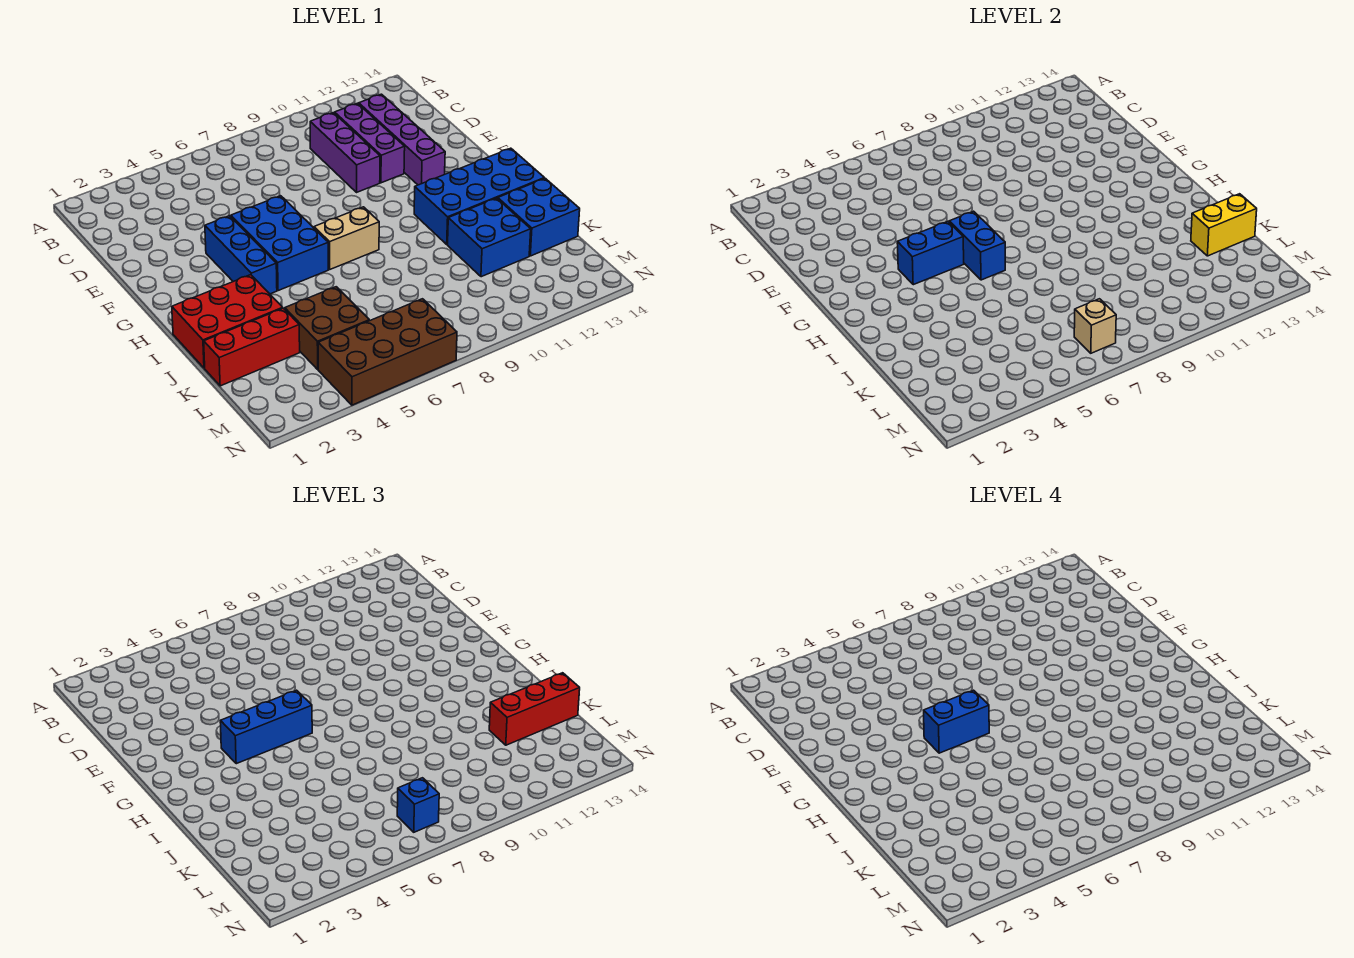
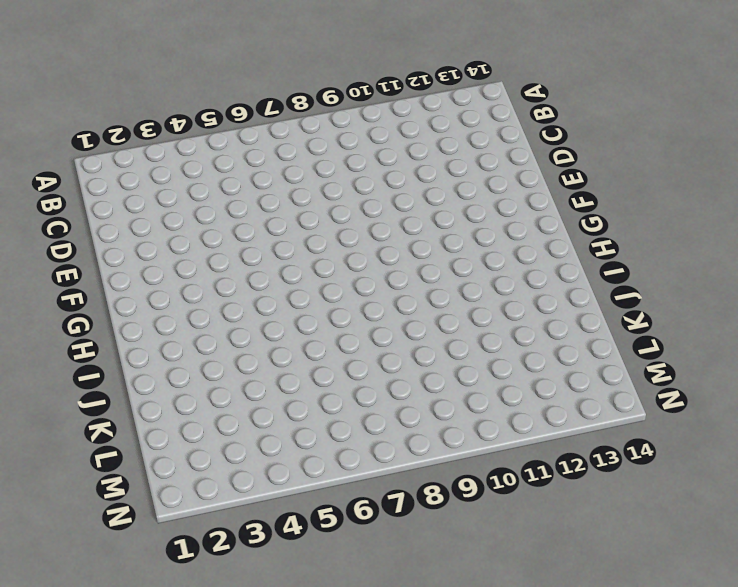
none -> purple brick C10:E10 level 1
none -> purple brick C11:E11 level 1
none -> purple brick C12:F12 level 1

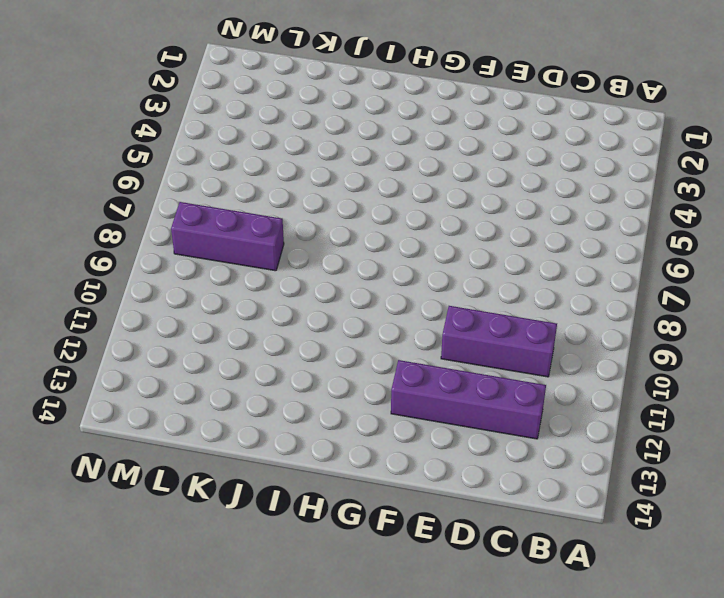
purple brick K8:M8 level 1 -> purple brick C11:E11 level 1
none -> blue brick F4:H4 level 1
none -> blue brick F5:H6 level 1
none -> tan brick H7:H8 level 1

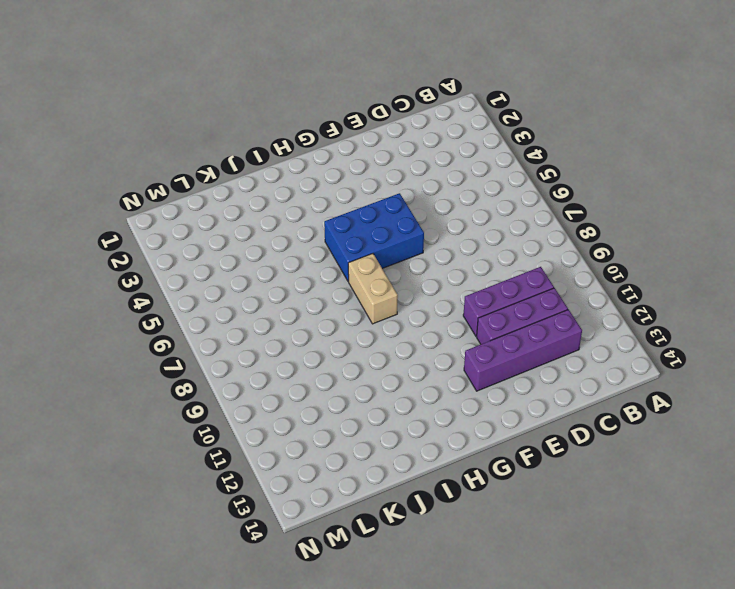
none -> blue brick F4:H4 level 1
none -> blue brick H11:I14 level 1
none -> red brick I1:J3 level 1

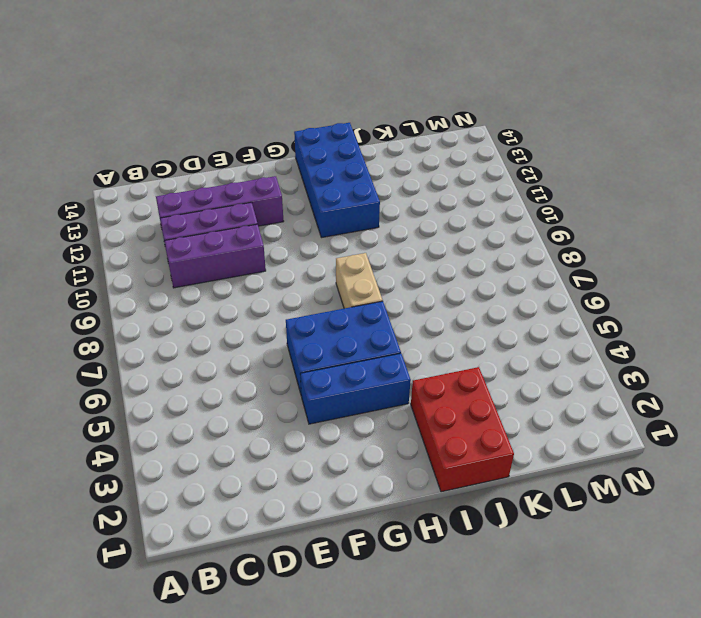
none -> blue brick J11:K12 level 1
none -> blue brick J13:K14 level 1
none -> red brick K1:K3 level 1

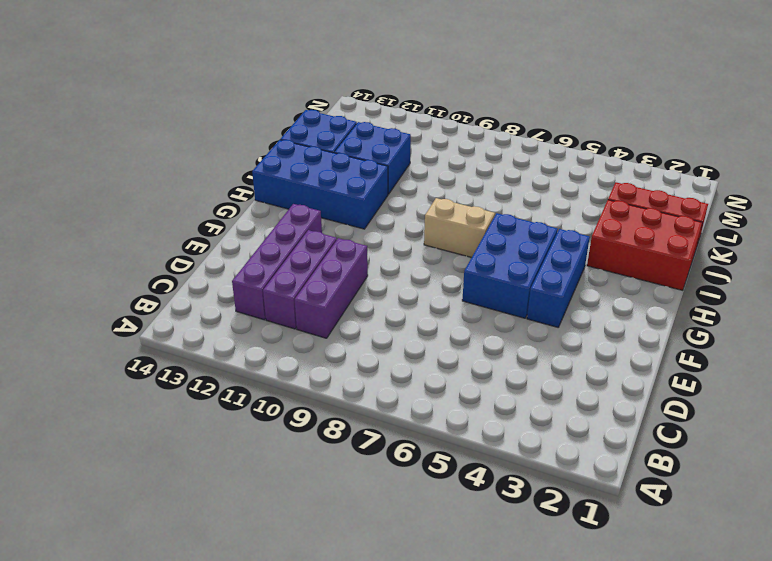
none -> brown brick K4:L5 level 1
none -> brown brick M4:N7 level 1
none -> blue brick G4:G5 level 2

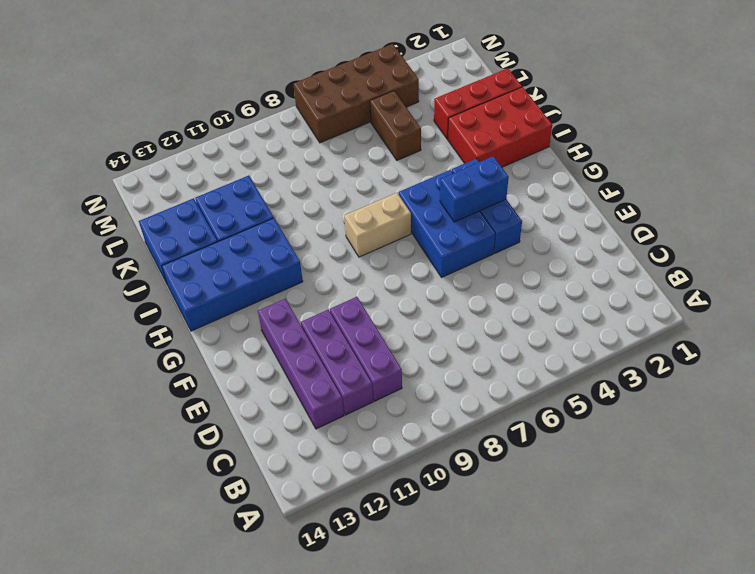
brown brick K5:L5 level 1 -> brown brick K4:L5 level 1
none -> blue brick G6:H6 level 2
none -> yellow brick K13:K14 level 2
none -> tan brick M7 level 2

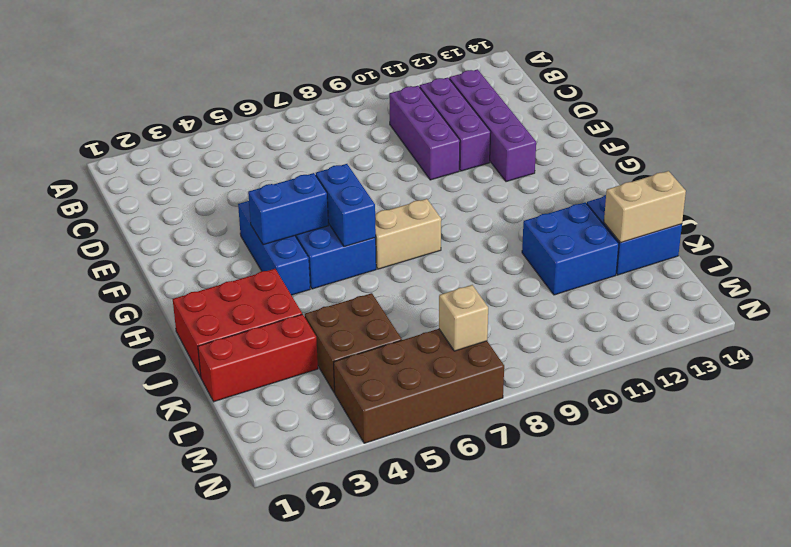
tan brick K13:K14 level 2 -> yellow brick K13:K14 level 2
none -> blue brick H11:I14 level 1
none -> blue brick G4:G6 level 3
none -> red brick K12:K14 level 3

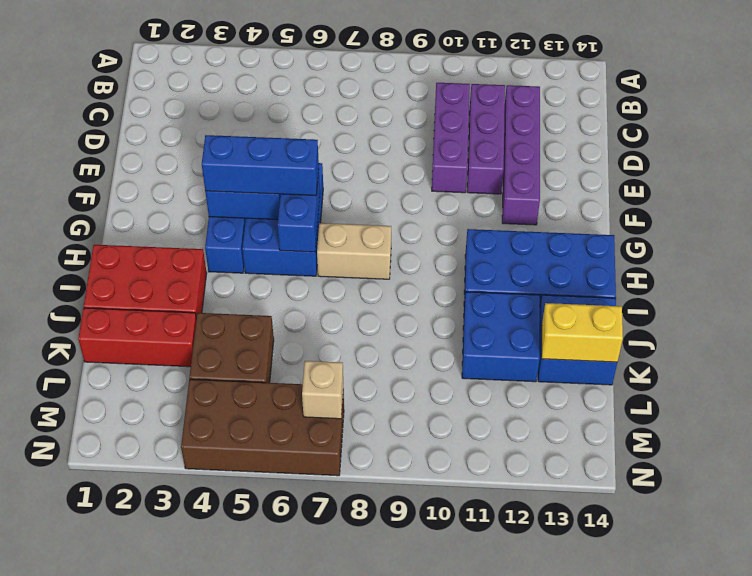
none -> red brick K12:K14 level 3
none -> blue brick M7 level 3
none -> blue brick G5:G6 level 4

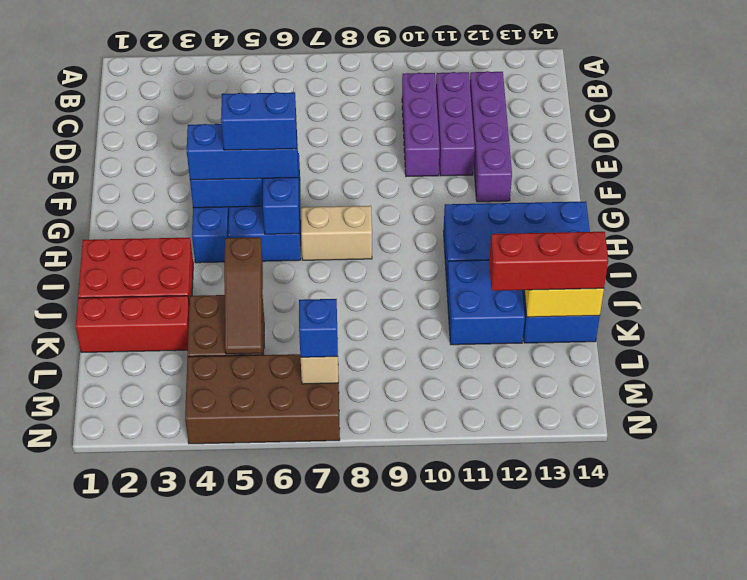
brown slope J5:L5 level 2 top J -> none

